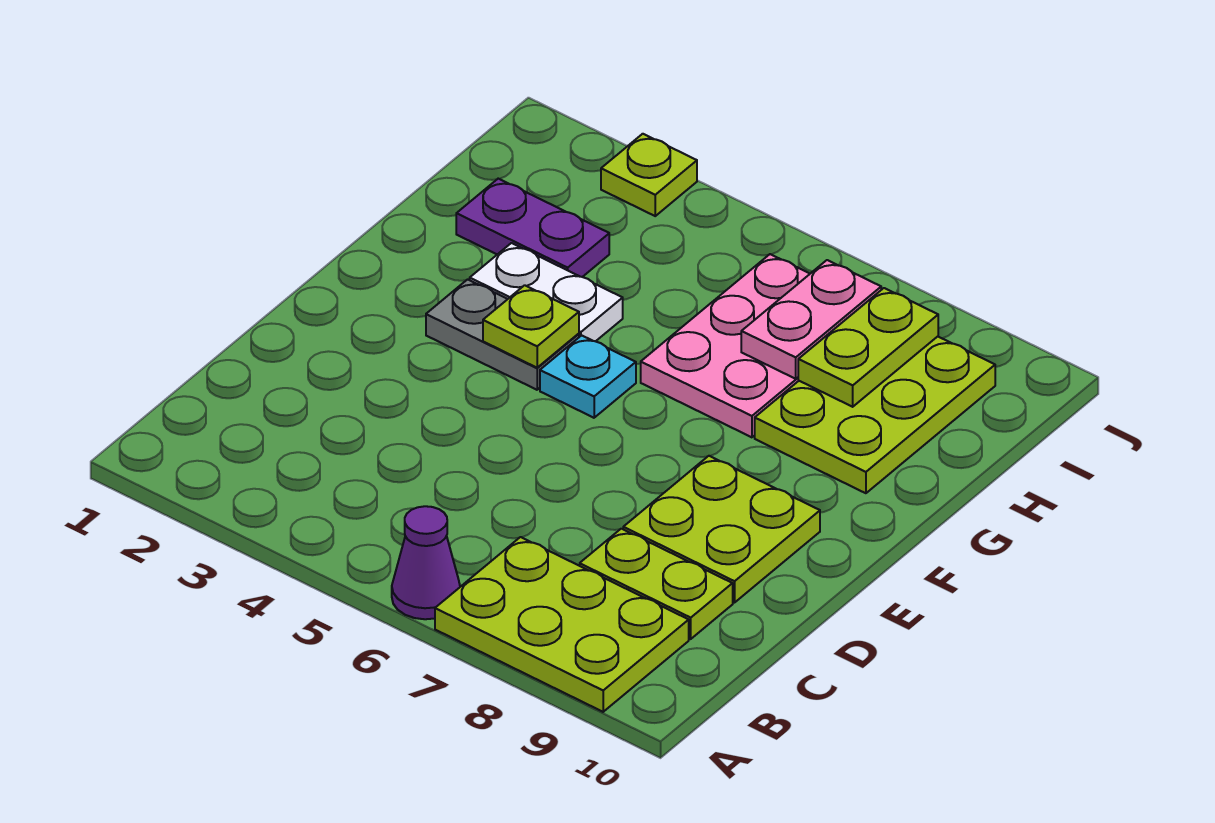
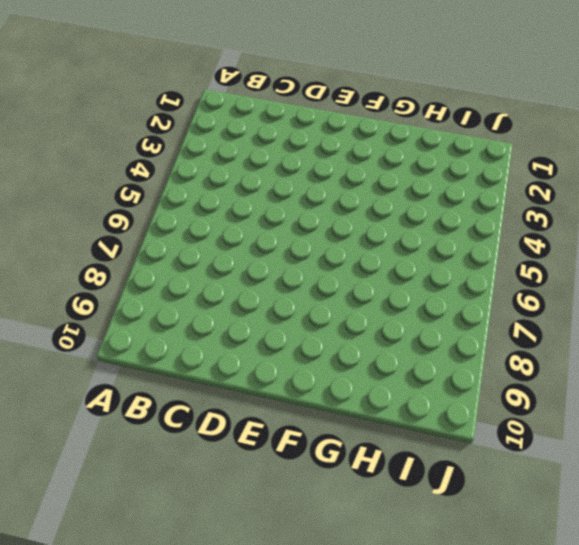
none -> purple cone A6 level 1
none -> lime plate A7:B9 level 1
none -> lime plate C8:C9 level 1

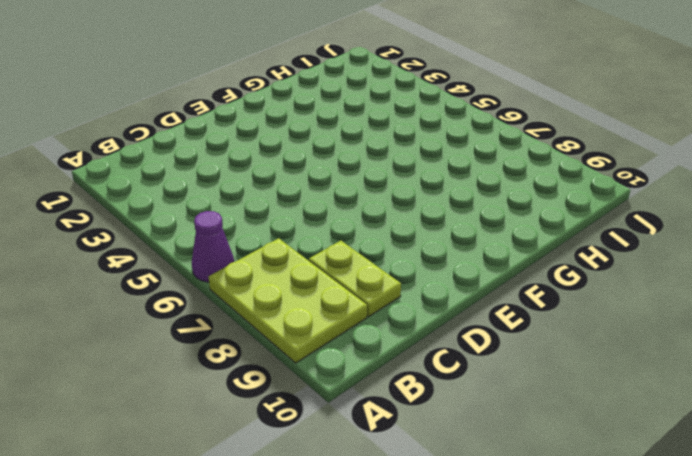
none -> lime plate D8:E9 level 1
none -> grey plate F3:F4 level 1
none -> cyan plate F5 level 1

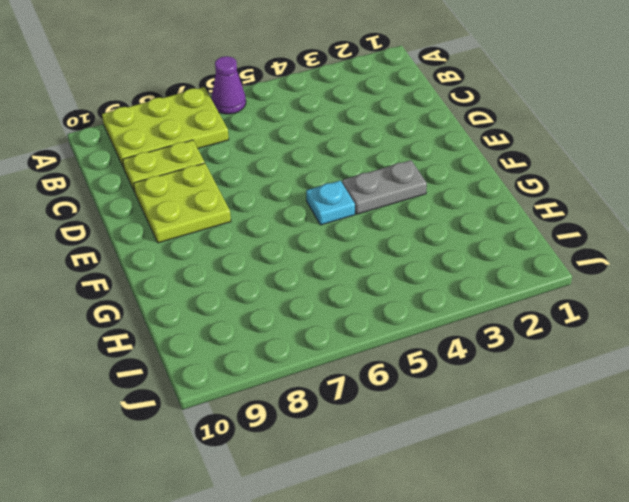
none -> white plate G3:G4 level 1
none -> pink plate G6:I7 level 1
none -> lime plate G8:I9 level 1

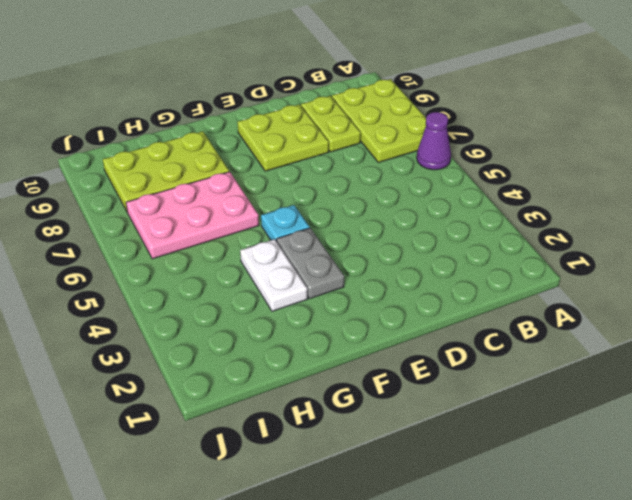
none -> purple plate H2:H3 level 1
none -> lime plate J3 level 1
none -> lime plate F4 level 2

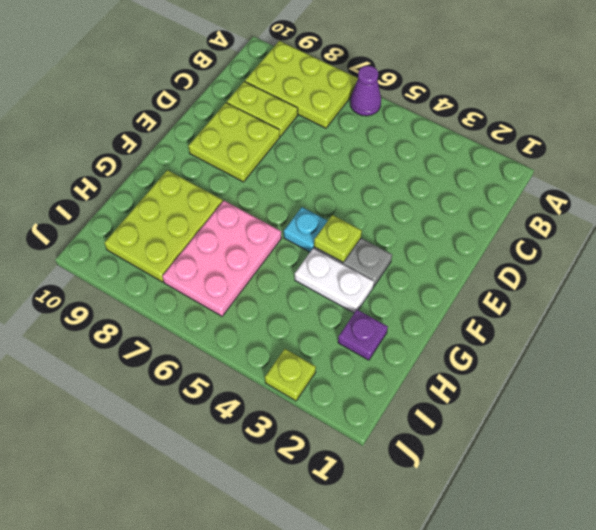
purple plate H2 level 1 -> purple plate H2:H3 level 1
none -> pink plate H7:I7 level 2
none -> lime plate H8:I8 level 2

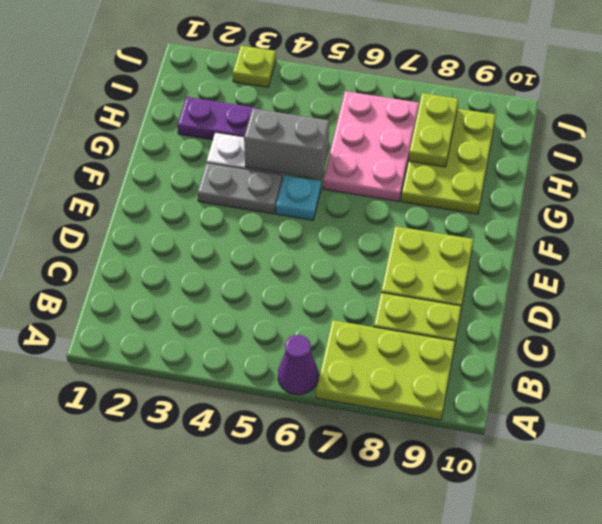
grey brick G4:G5 level 2 -> none
none -> lime plate F4 level 2
none -> pink plate H7:I7 level 2

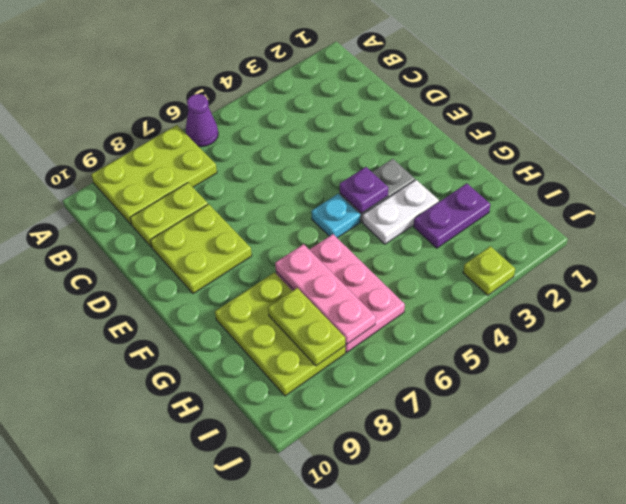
purple plate F4 level 2 -> lime plate F4 level 2
pink plate G7:I7 level 2 -> pink plate H7:I7 level 2

